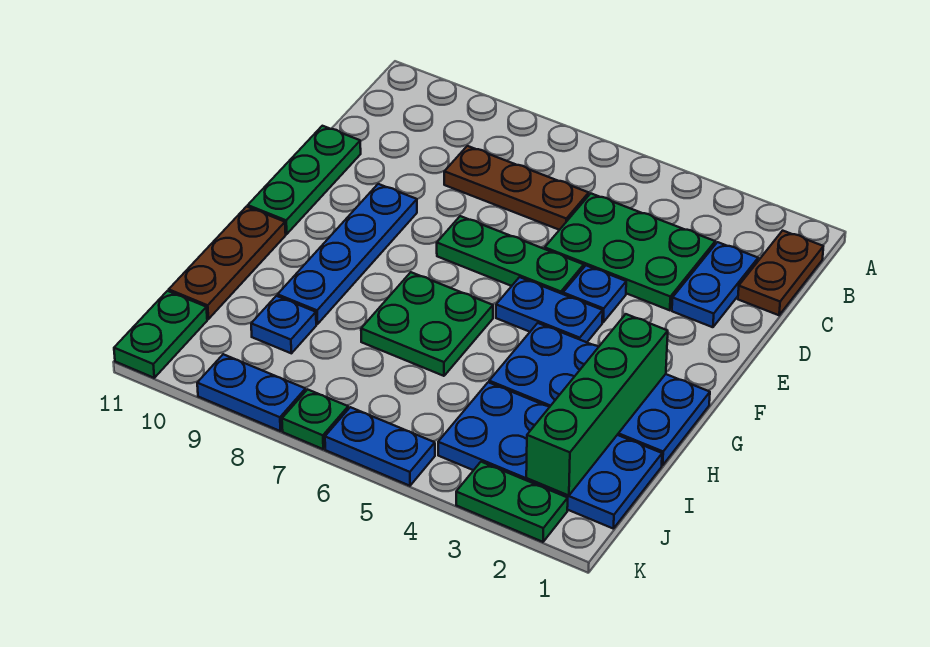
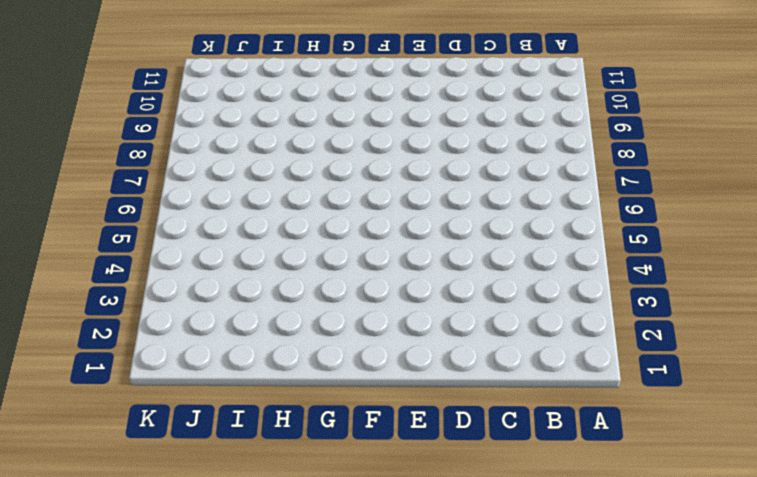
none -> brown plate B1:C1 level 1
none -> blue plate C2:D2 level 1
none -> green plate C3:D5 level 1

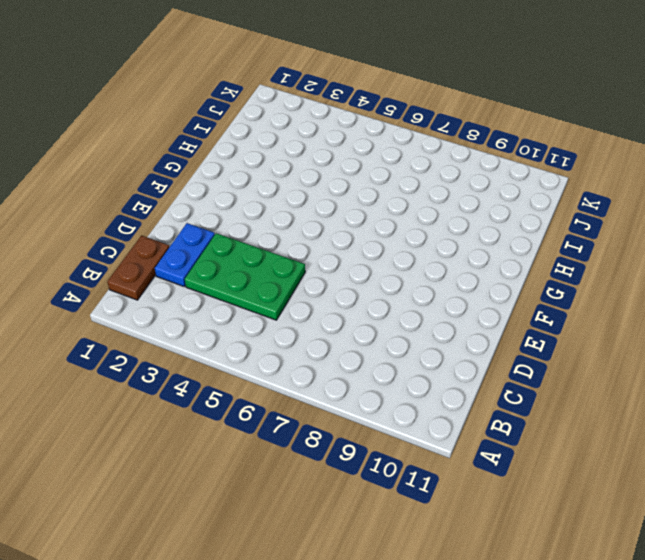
none -> brown plate C6:C8 level 1
none -> green plate D11:F11 level 1
none -> blue plate E4 level 1

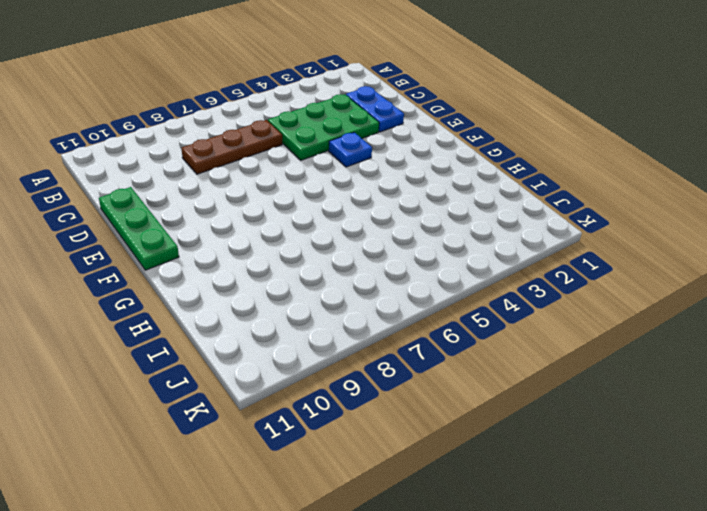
none -> brown plate B1:C1 level 1
none -> green plate E5:E7 level 1
none -> blue plate E9:H9 level 1

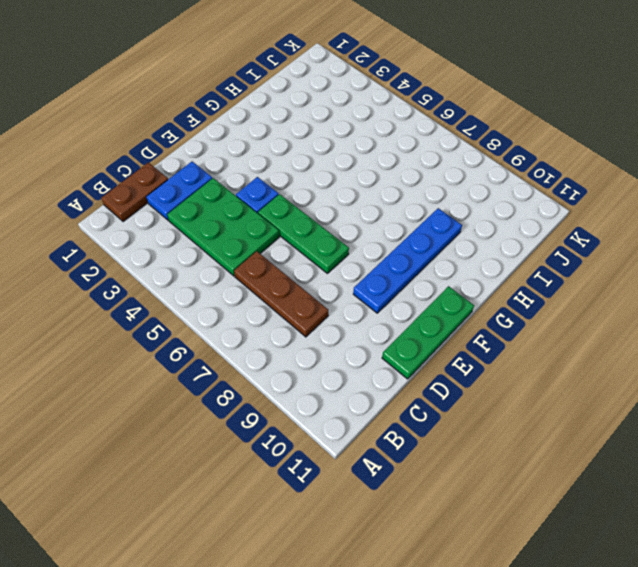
none -> blue plate F4:F5 level 1
none -> blue plate G1:H4 level 1
none -> green plate G6:H7 level 1

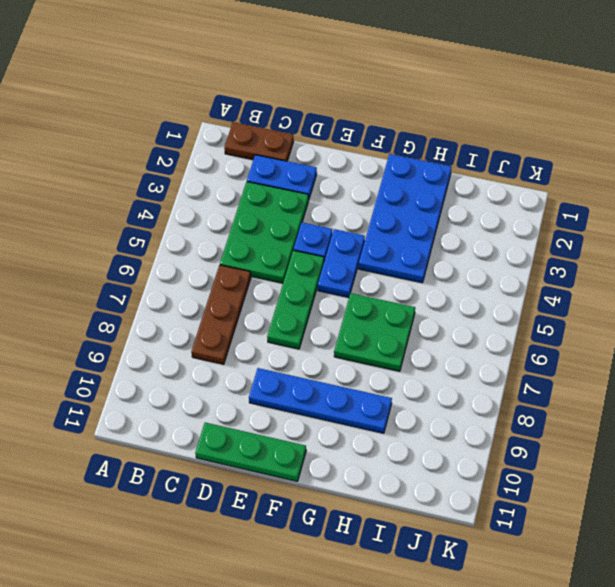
none -> brown plate G11:I11 level 1
none -> blue plate I1:J4 level 1
none -> blue plate I9 level 1

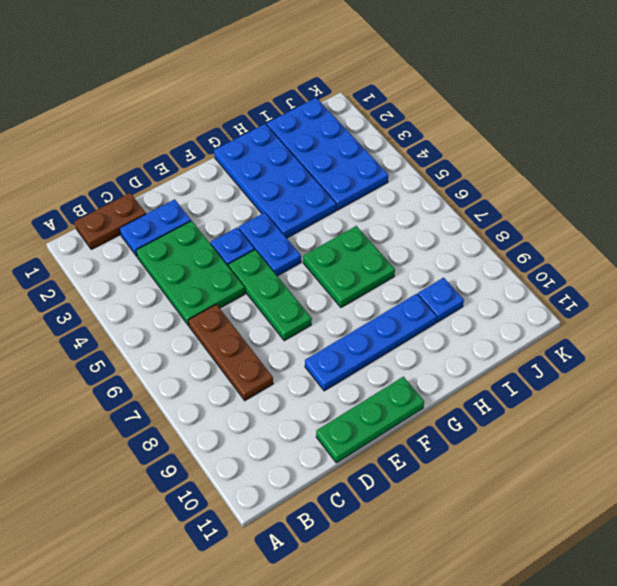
none -> brown plate G11:I11 level 1
none -> green plate J11:K11 level 1
none -> green plate K2:K3 level 1

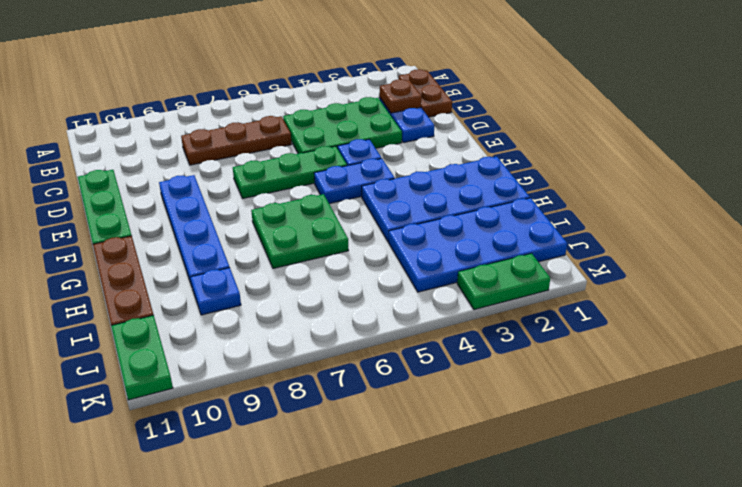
brown plate C2 level 2 -> none
none -> blue plate K5:K6 level 1
none -> green plate K7 level 1
none -> blue plate K8:K9 level 1

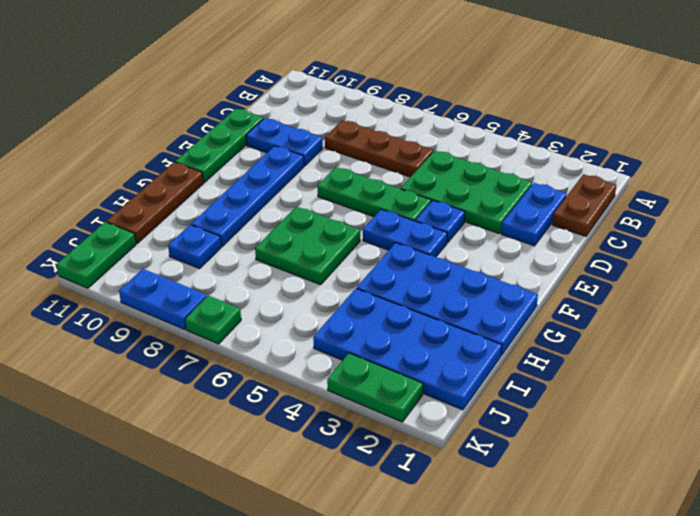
blue plate D9:D10 level 1 -> blue plate K5:K6 level 1
none -> green brick G2:J2 level 2

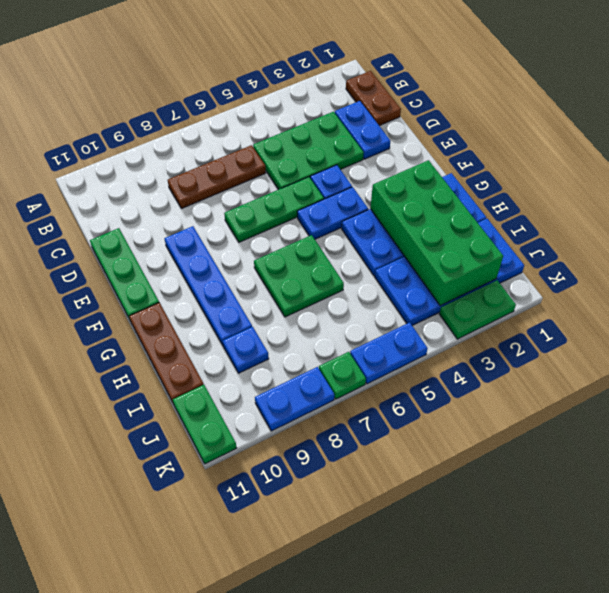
green brick G2:J3 level 2 -> green brick G2:J2 level 2

